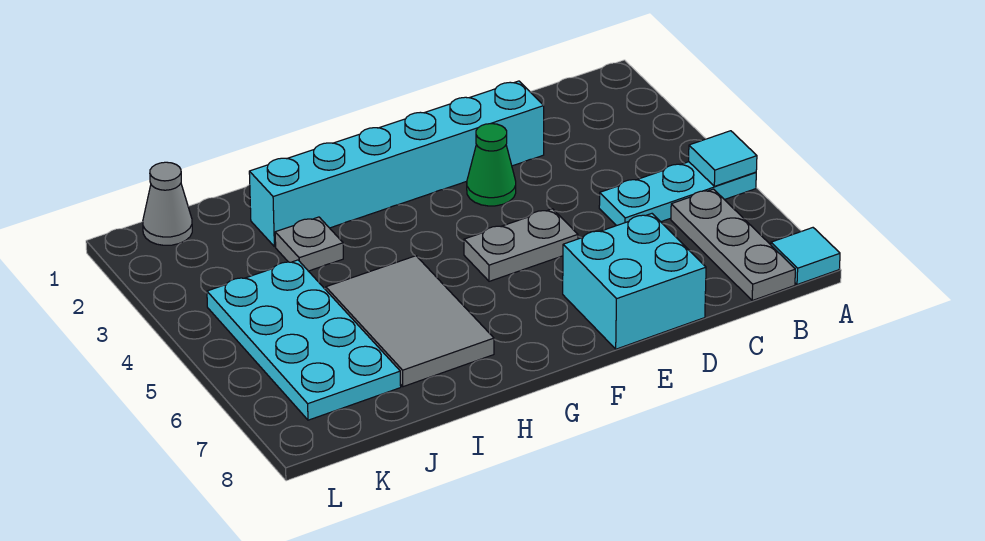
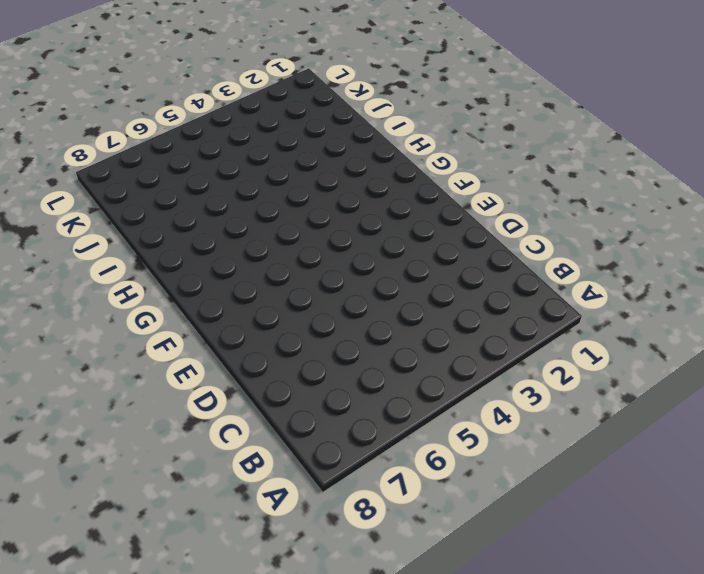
none -> cyan plate A5:C5 level 1
none -> cyan tile A8 level 1
none -> grey plate B6:B8 level 1

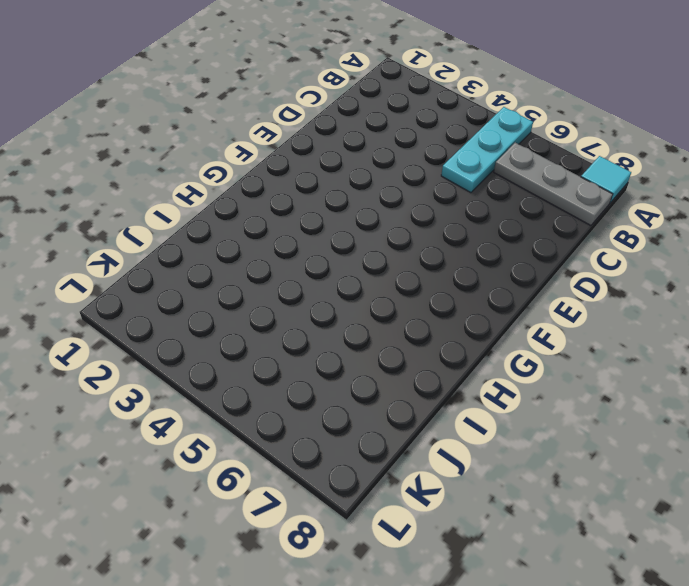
none -> cyan brick D2:I2 level 1
none -> cyan brick D7:E8 level 1
none -> green cone E3 level 1

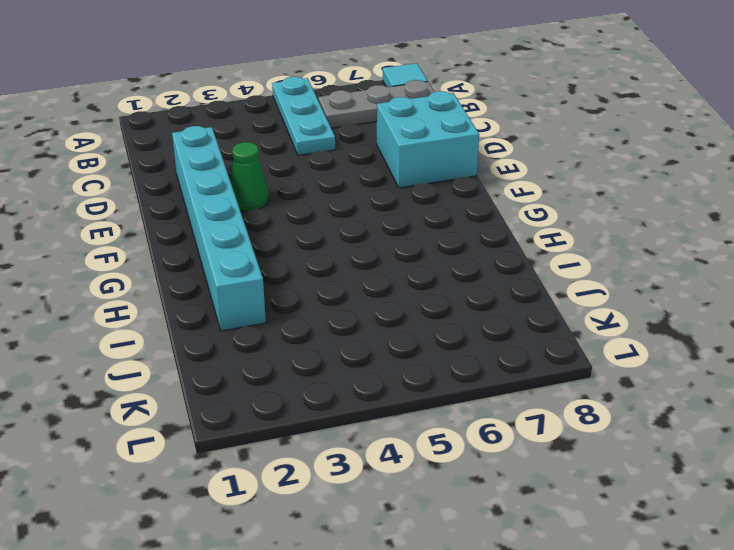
none -> grey plate E5:F5 level 1
none -> grey tile H5:I7 level 1
none -> grey plate I3 level 1

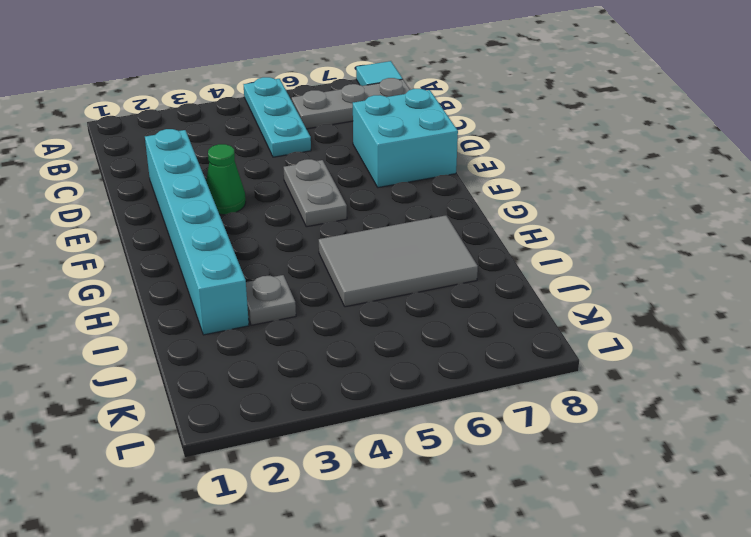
none -> cyan plate J4:K7 level 1
none -> grey cone K1 level 1
none -> cyan tile A5 level 2

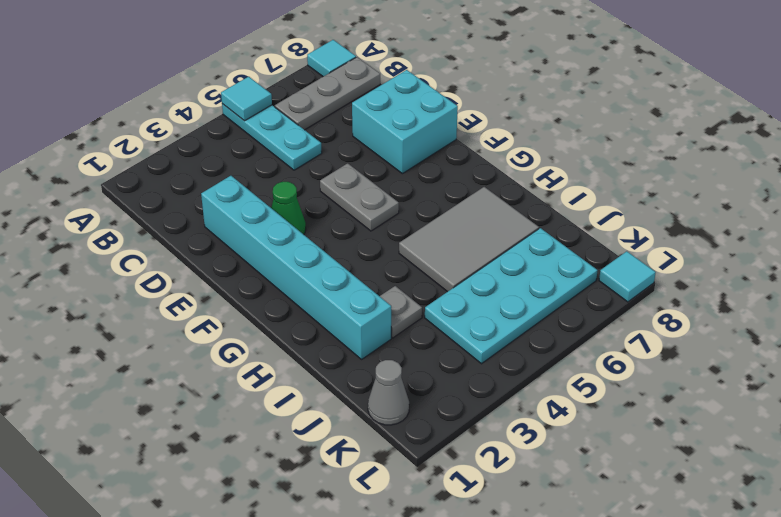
cyan tile L8 level 1 -> none

